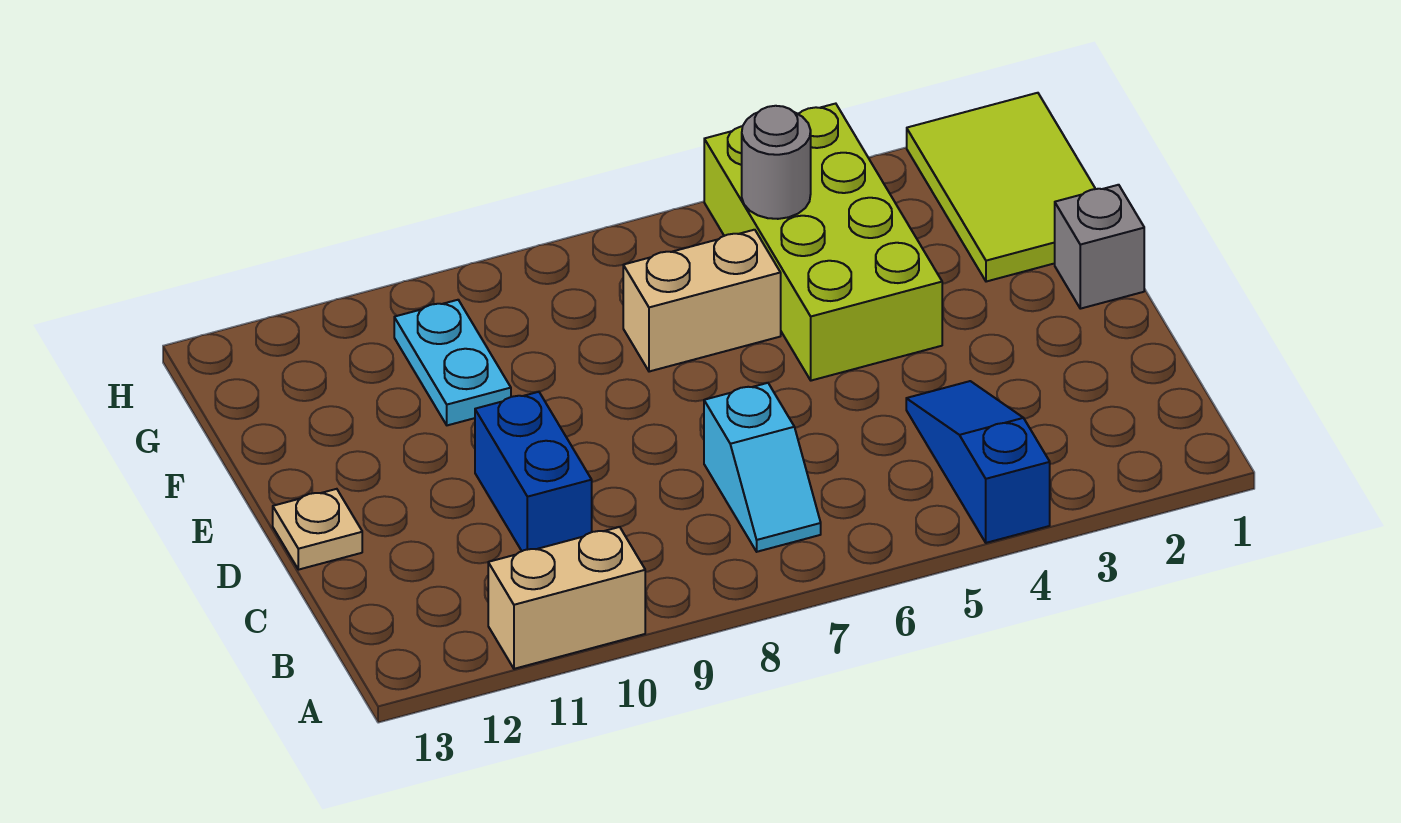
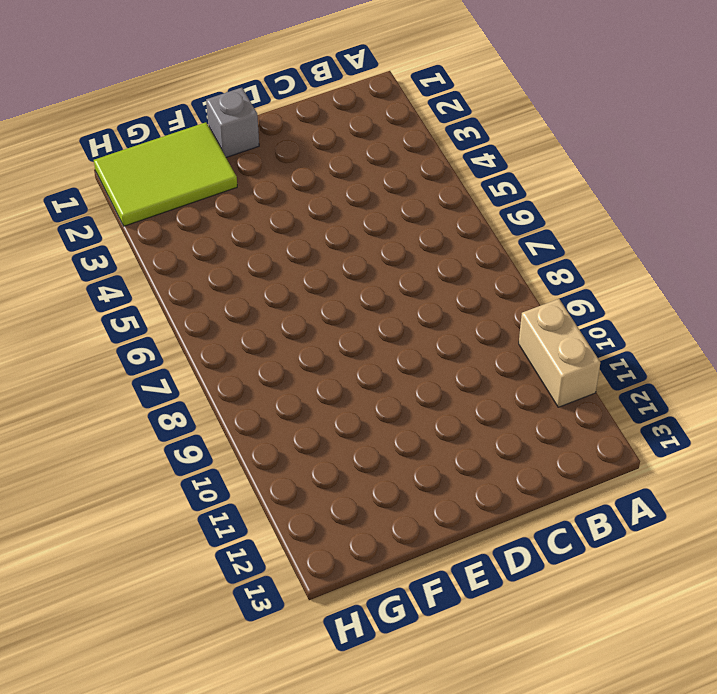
none -> blue slope A4:C4 level 1 top A
none -> cyan slope B7:C7 level 1 top C

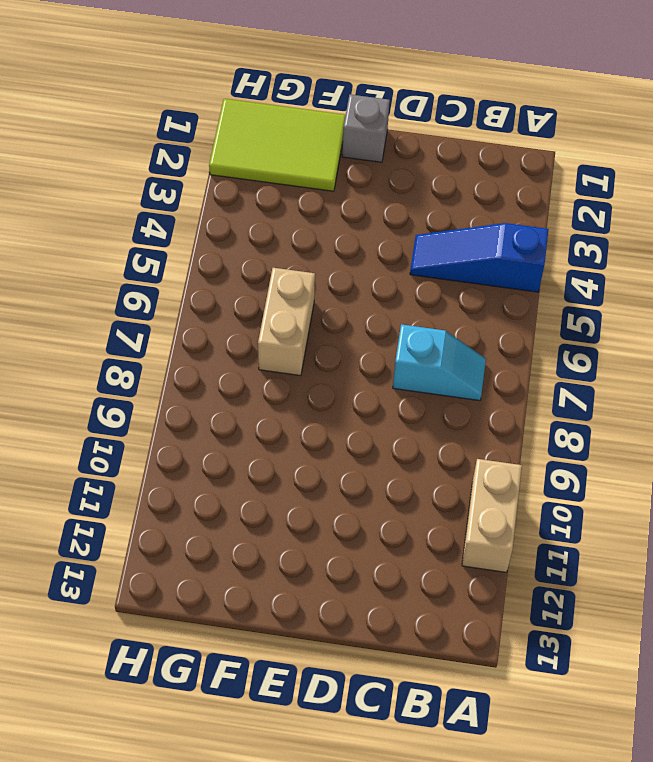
none -> blue brick C10:D10 level 1
none -> tan plate D13 level 1

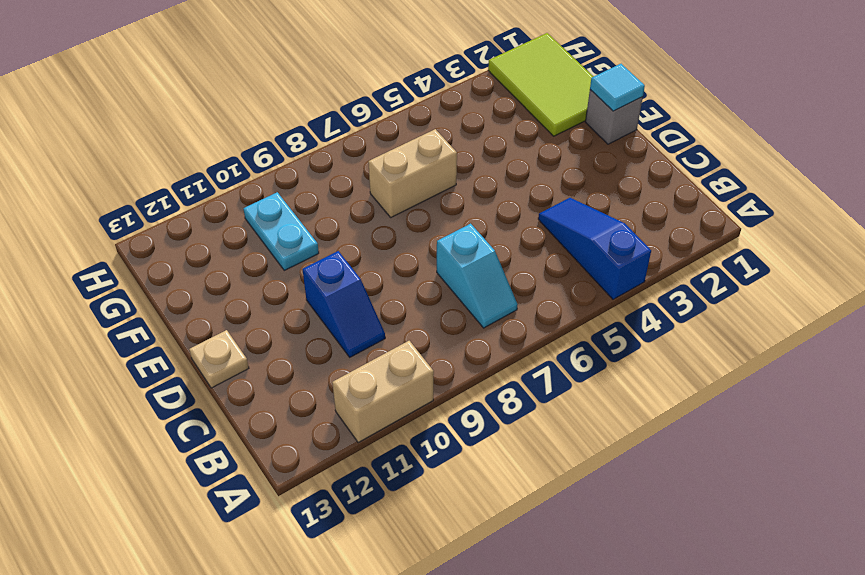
blue slope C10:D10 level 1 top D -> blue brick C10:D10 level 1
cyan tile E1 level 2 -> none
none -> lime brick E4:H5 level 1
none -> grey round brick G5 level 2

